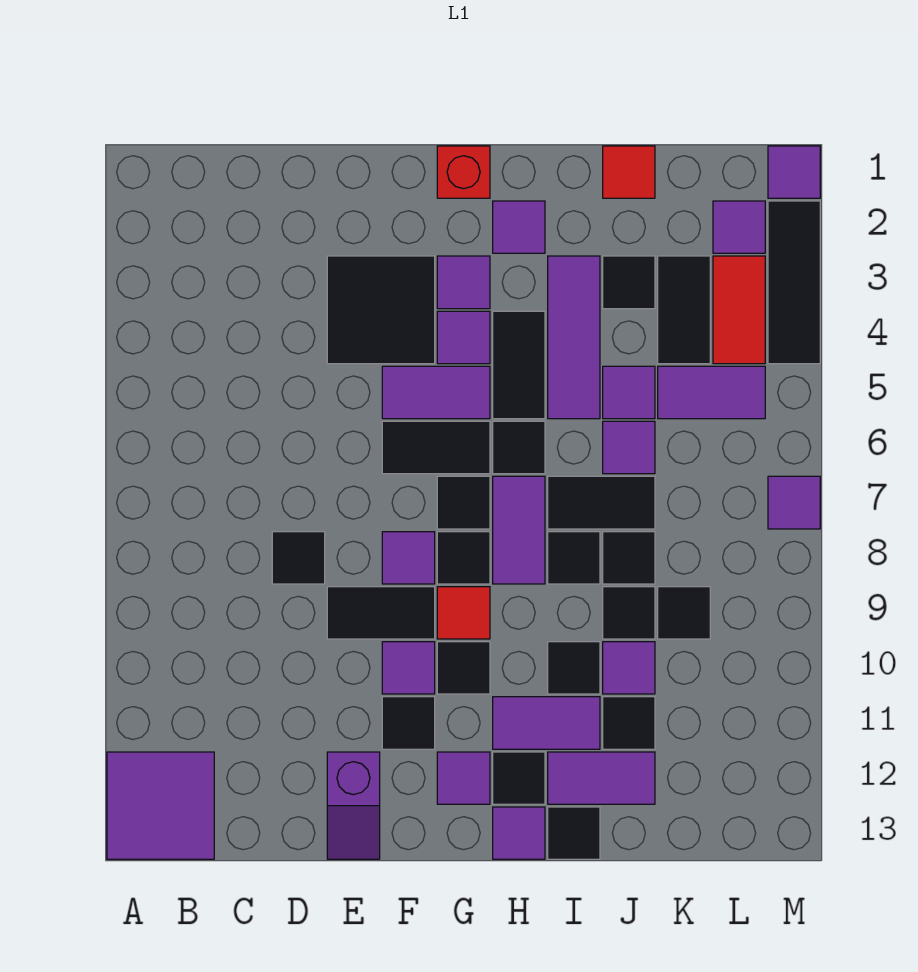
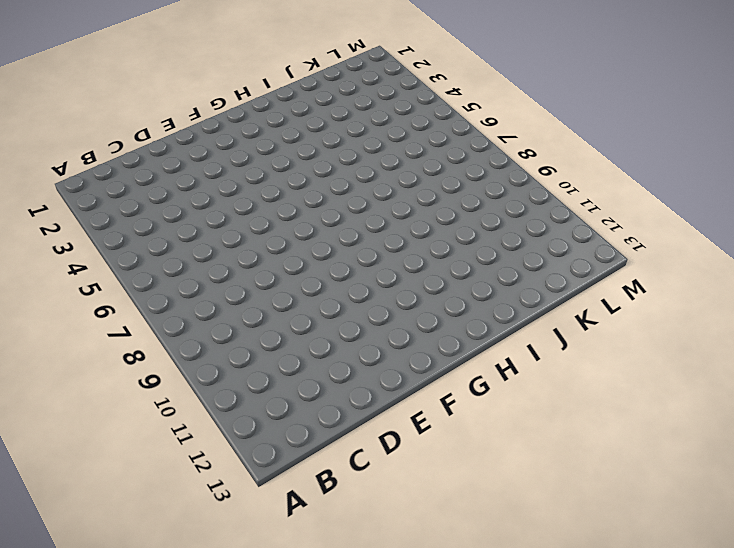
none -> purple tile A12:B13 level 1
none -> black tile D8 level 1
none -> black tile E3:F4 level 1
none -> black tile E9:F9 level 1

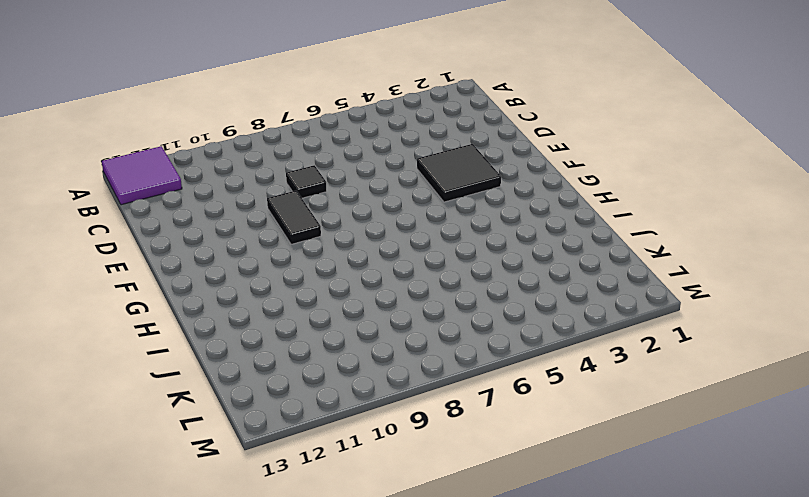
none -> purple slope E12:E13 level 1 top 12
none -> purple tile F5:G5 level 1
none -> black tile F6:G6 level 1
none -> purple tile F8 level 1

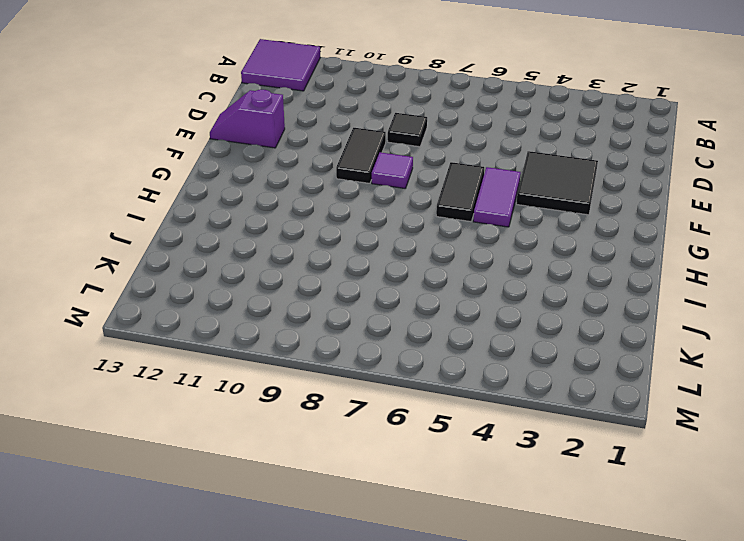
none -> purple tile F10 level 1
none -> black tile F11 level 1
none -> red brick G1 level 1
none -> purple tile G3 level 1

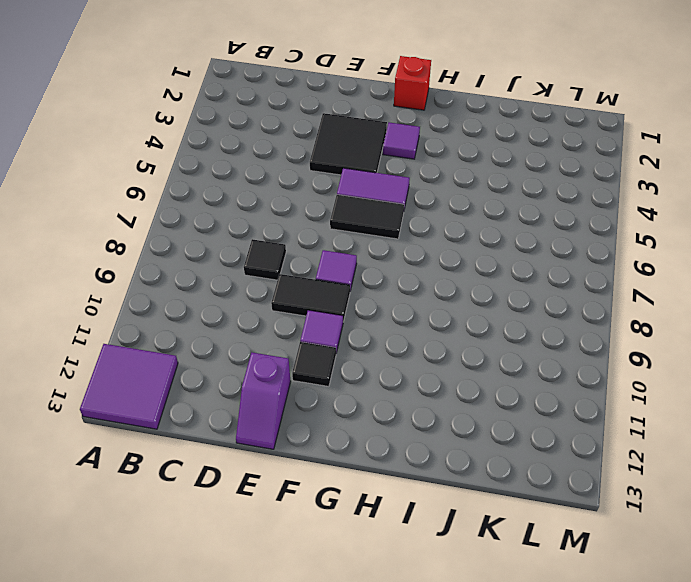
none -> purple tile G4 level 1
none -> black tile G7 level 1
none -> black tile G8 level 1
none -> red tile G9 level 1

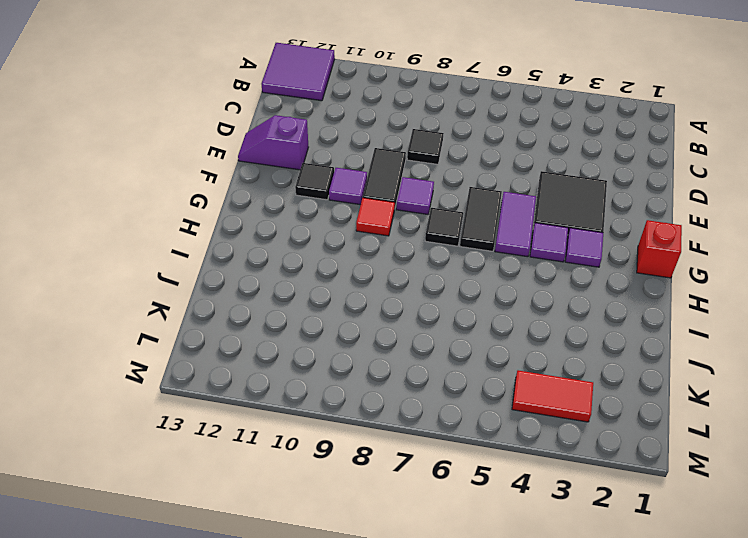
none -> black tile G8 level 1
none -> black tile G10 level 1
none -> purple tile G12 level 1
none -> purple tile H2 level 1

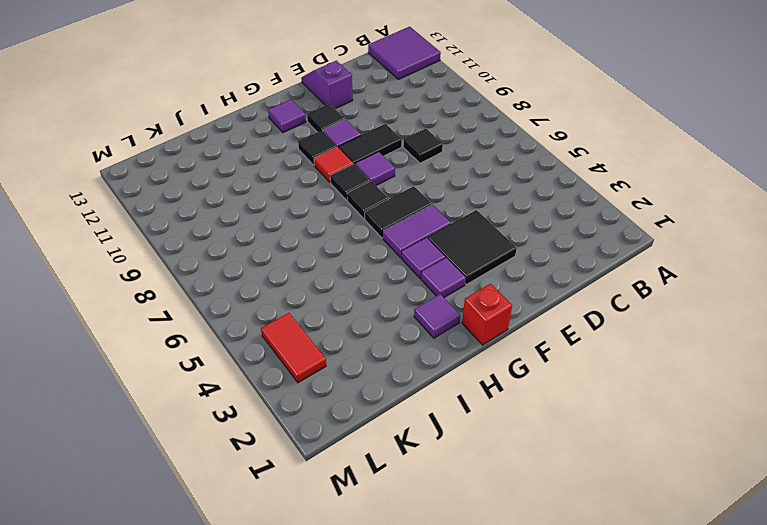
none -> black tile H4:H5 level 1
none -> black tile H6 level 1
none -> purple tile H7:H8 level 1
none -> purple tile H11:I11 level 1

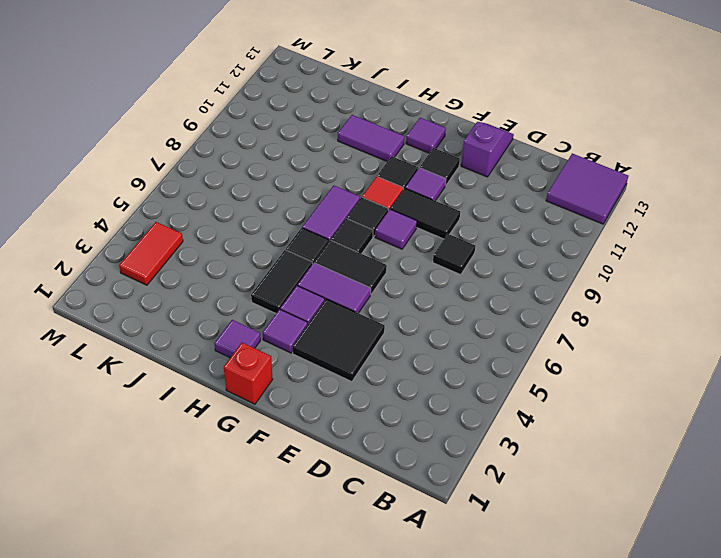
none -> black tile H12 level 1
none -> purple tile H13 level 1
none -> purple tile I3:I5 level 1
none -> black tile I7:J7 level 1

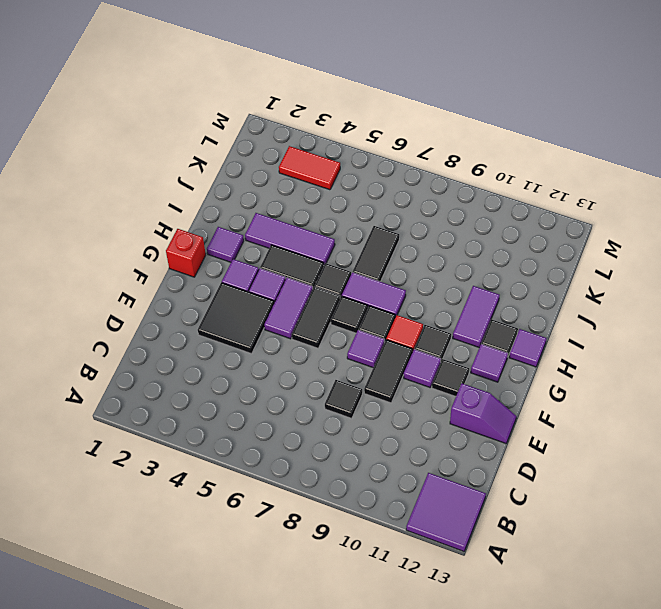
none -> black tile I8 level 1
none -> black tile I10 level 1
none -> purple tile I12:J12 level 1
none -> black tile I13 level 1

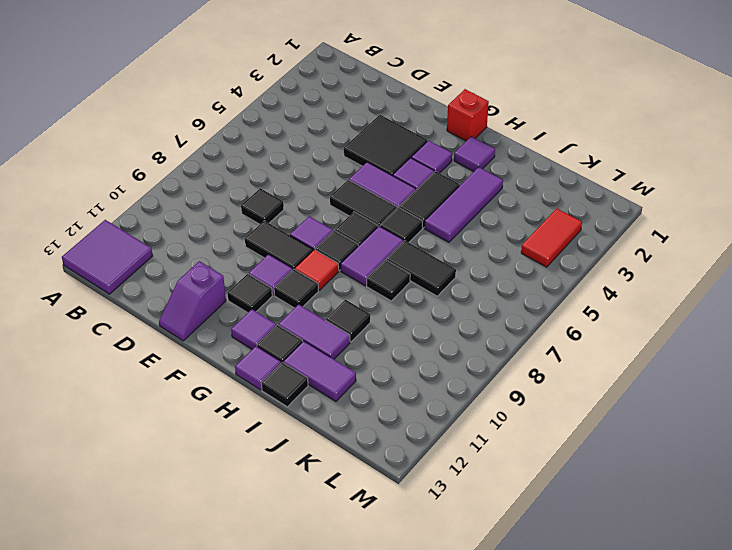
none -> red tile J1 level 1
none -> black tile J3 level 1
none -> purple tile J5 level 1
none -> purple tile J6 level 1

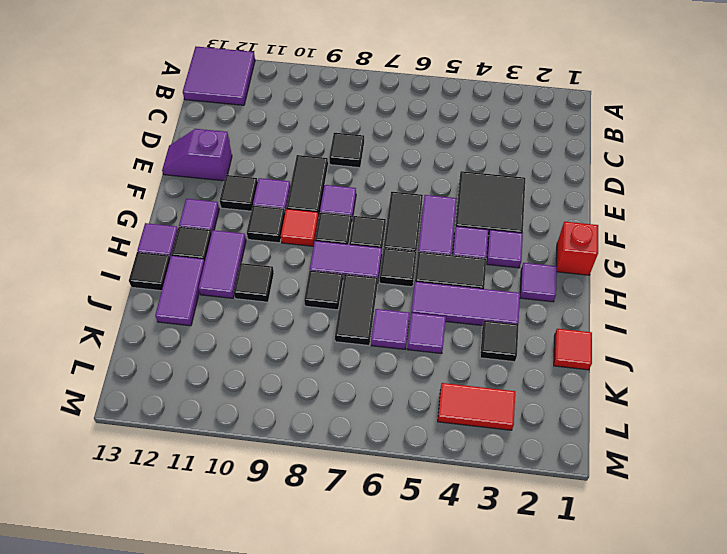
none -> black tile J8 level 1
none -> black tile J9 level 1
none -> purple tile J10 level 1
none -> black tile J11 level 1

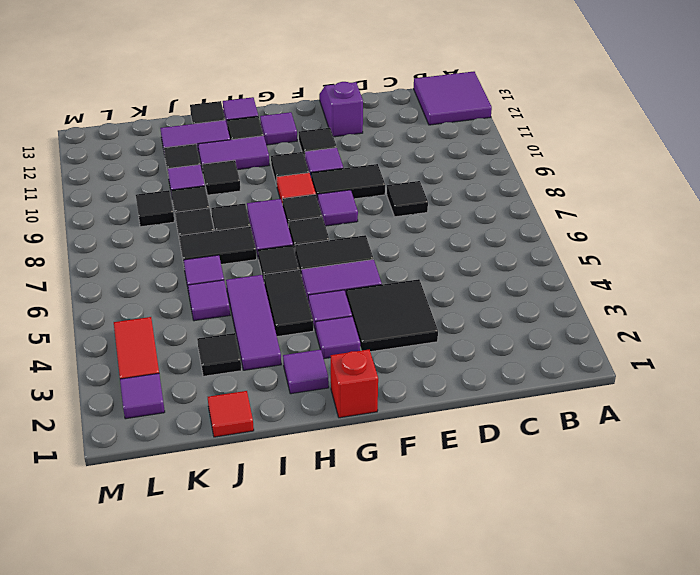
none -> black tile K3:K4 level 1
none -> purple tile K5:L5 level 1
none -> purple tile M1 level 1
none -> black tile M2:M4 level 1

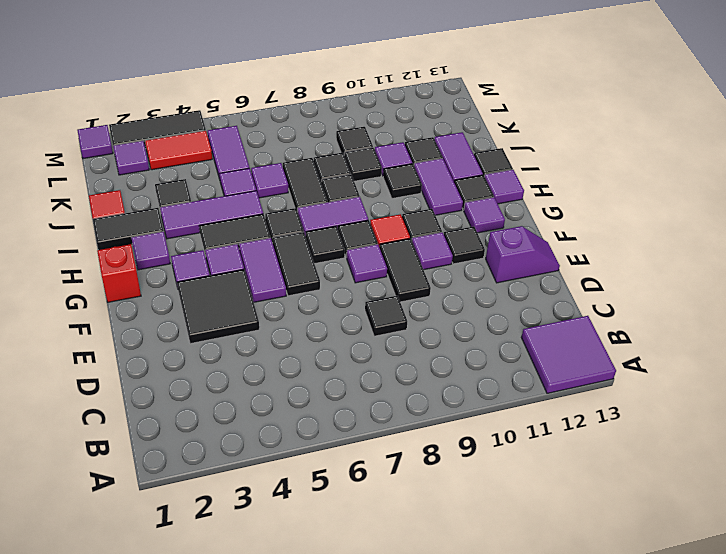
black tile I1:I2 level 1 -> black tile K3:K4 level 1
none -> purple tile M7 level 1

